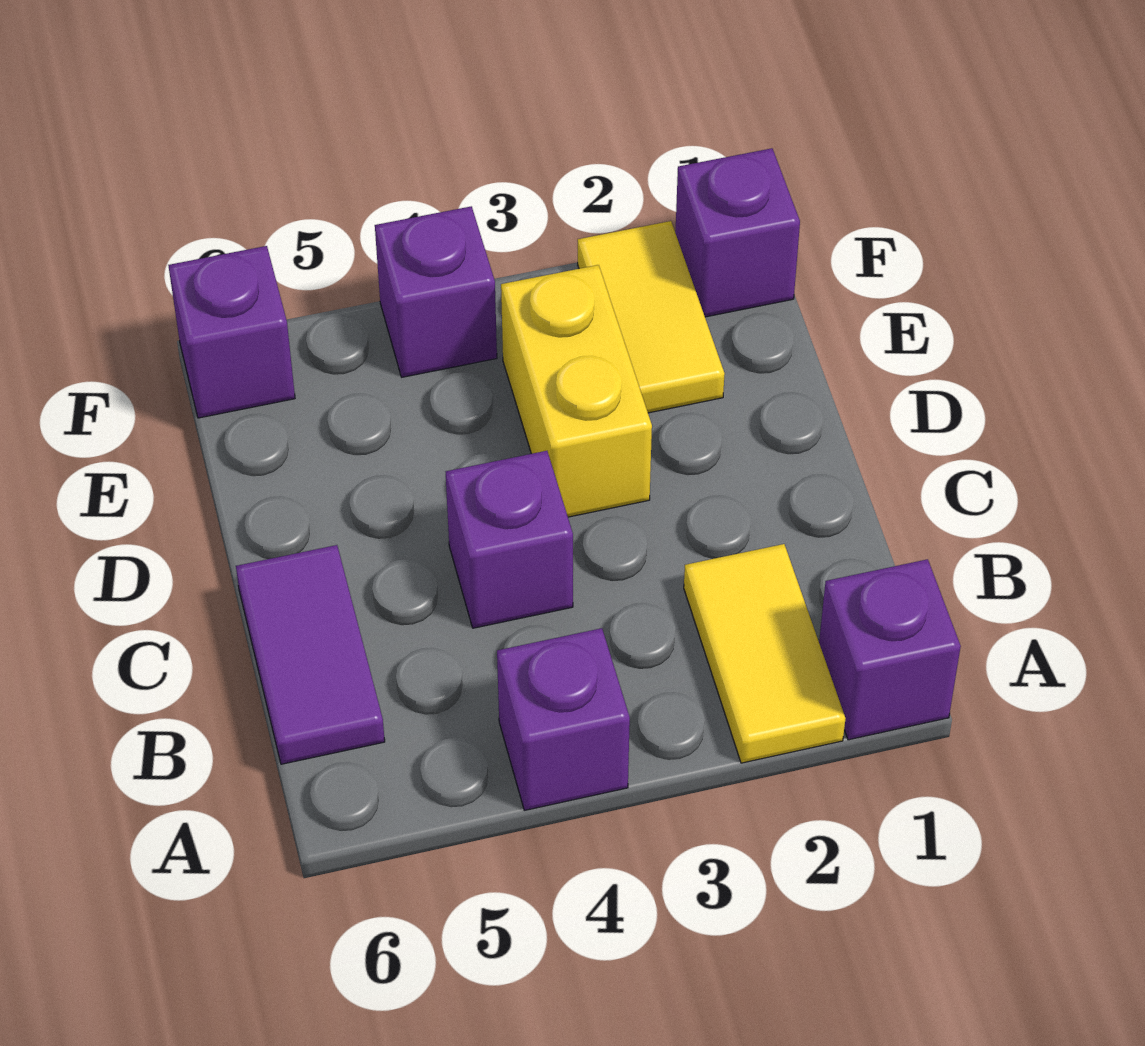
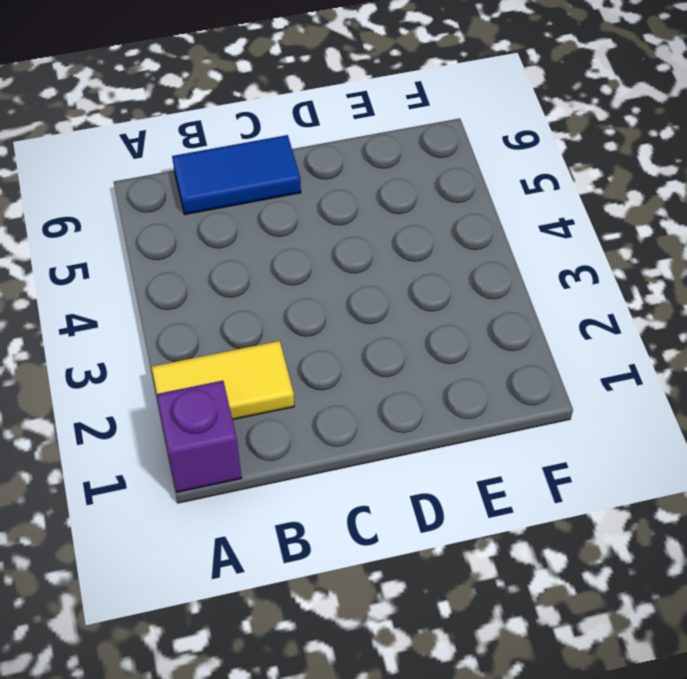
blue tile B6:C6 level 1 -> purple tile B6:C6 level 1
none -> purple brick A4 level 1
none -> purple brick C4 level 1

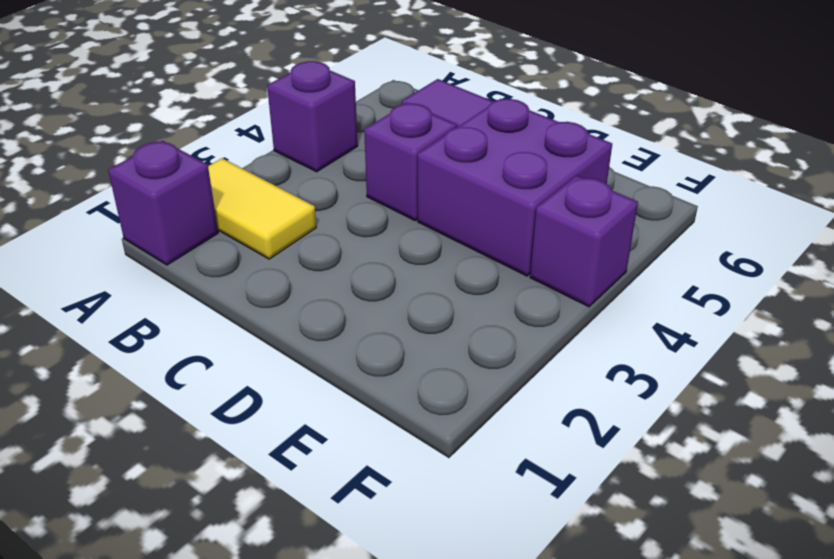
purple brick D4:E5 level 1 -> none
none -> yellow brick D3:E3 level 1
none -> yellow tile E2:F2 level 1

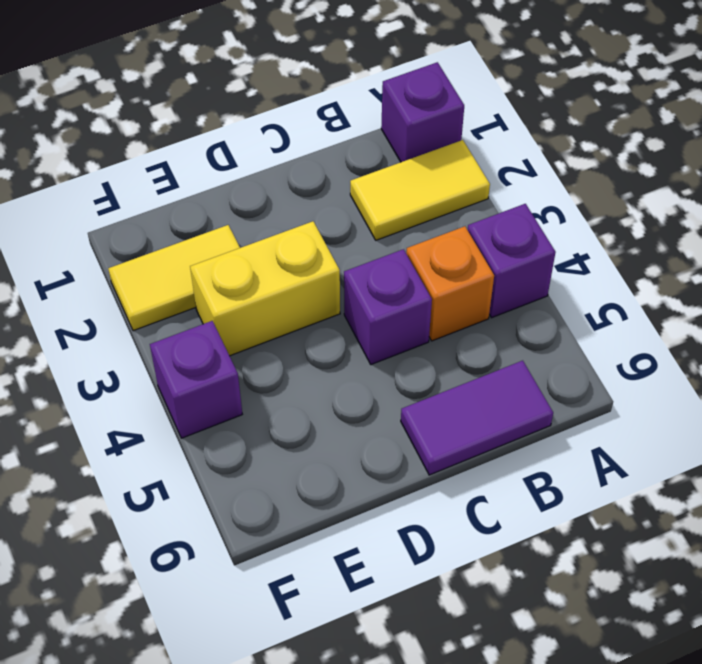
orange brick B4 level 1 -> none
none -> purple brick F1 level 1
none -> purple brick F6 level 1

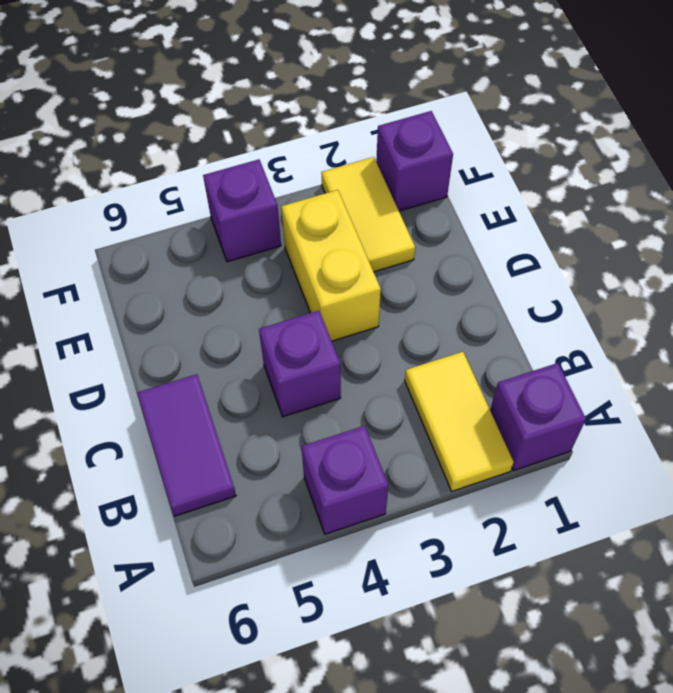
none -> purple brick F6 level 1

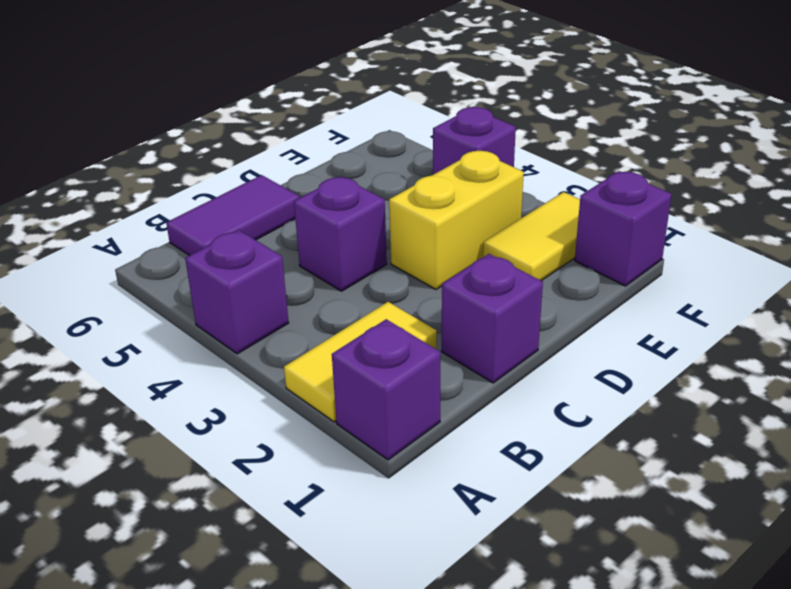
purple brick C1 level 1 -> purple brick F6 level 1

